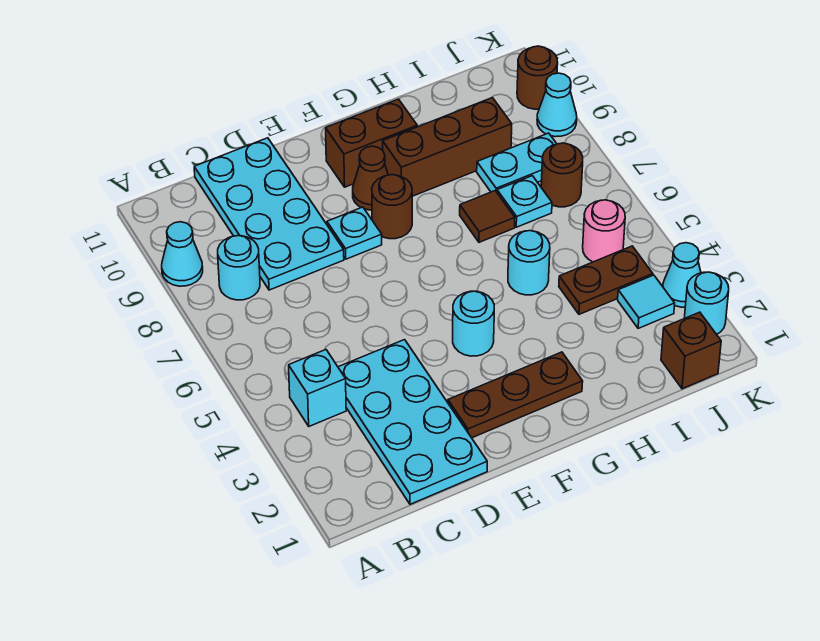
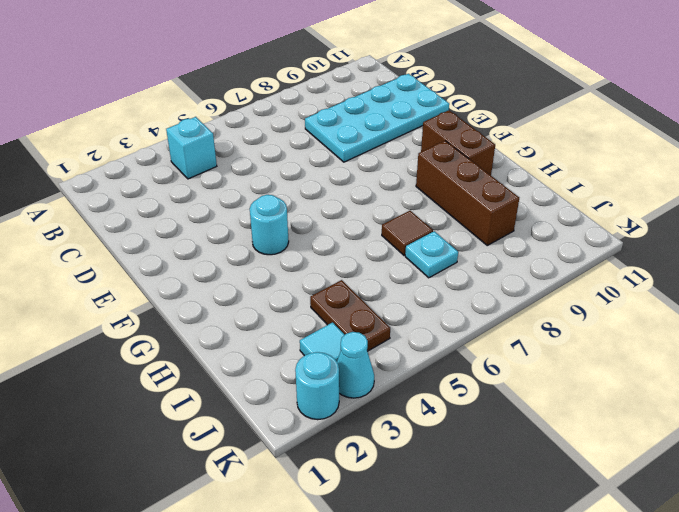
none -> cyan cone A9 level 1
none -> cyan round brick B8 level 1
none -> cyan plate C1:D4 level 1

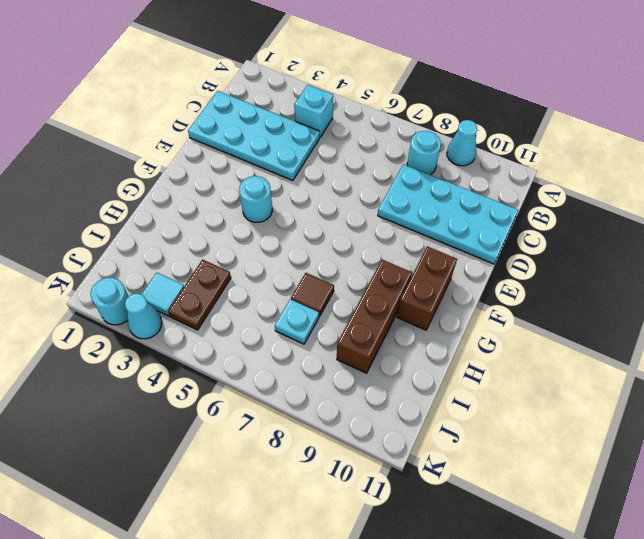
none -> brown plate E2:G2 level 1
none -> cyan plate E8 level 1
none -> brown round brick F8 level 1

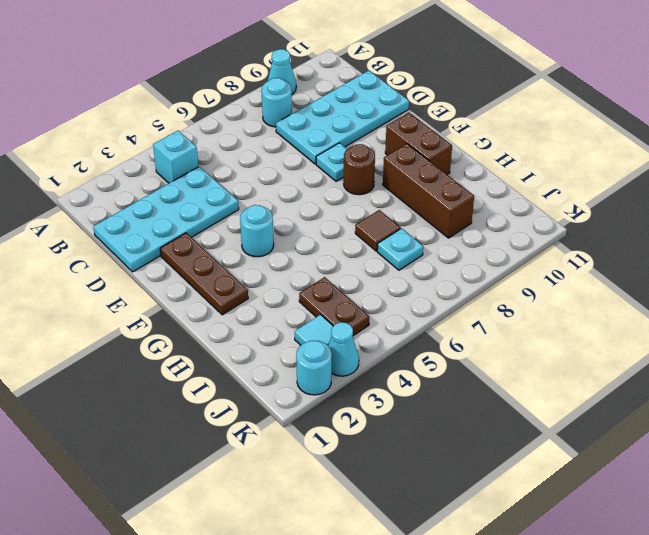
none -> brown cone F9 level 1
none -> cyan round brick H5 level 1
none -> cyan plate I8:J8 level 1

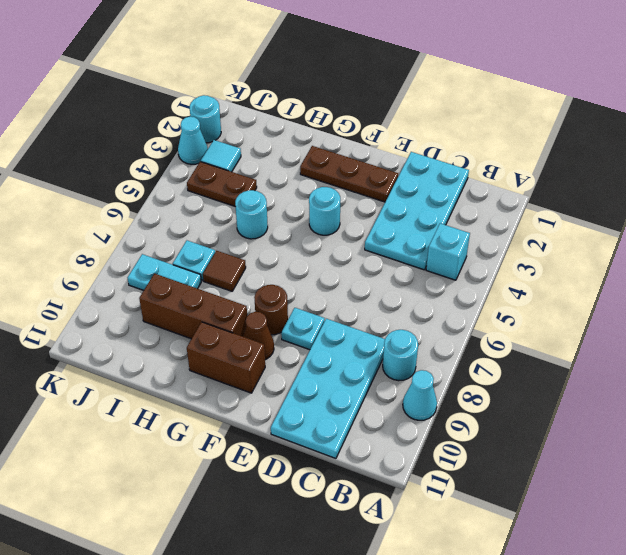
none -> brown brick J1 level 1
none -> pink round brick J5 level 1
none -> brown round brick J7 level 1

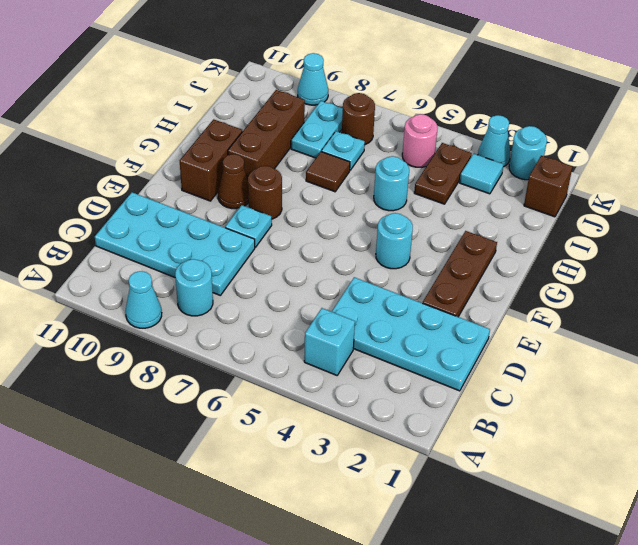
none -> brown round brick K10 level 1

